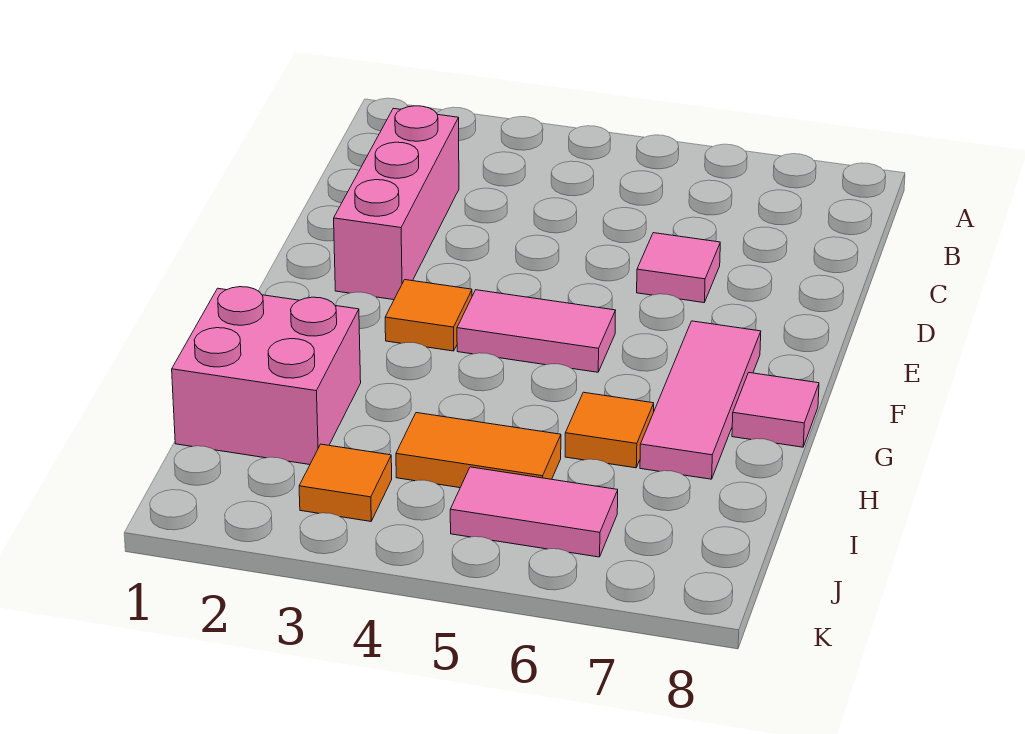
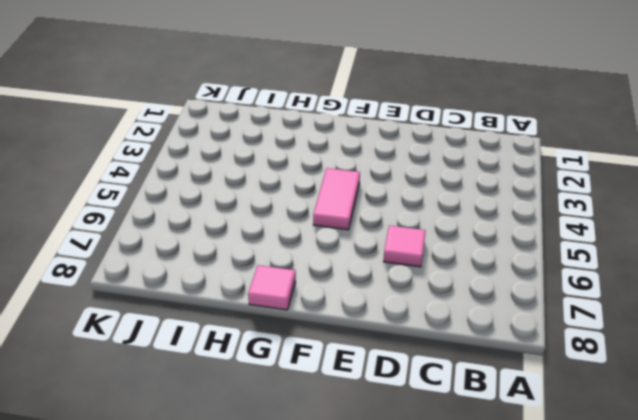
none -> pink brick C2:E2 level 1
none -> orange tile F3 level 1

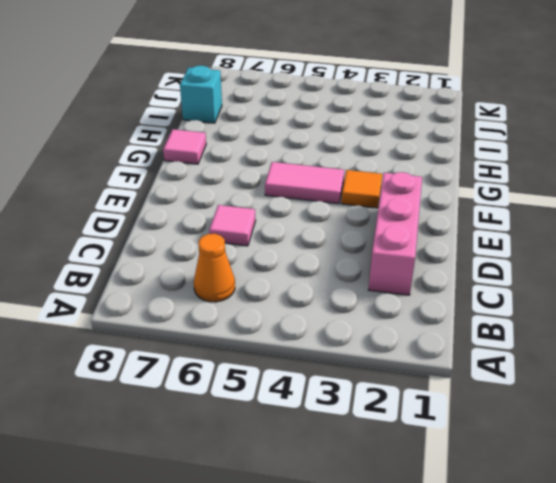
orange cone B6 level 1 -> none
cyan brick I8 level 1 -> none
none -> pink tile F7:H7 level 1
none -> pink brick H1:I2 level 1

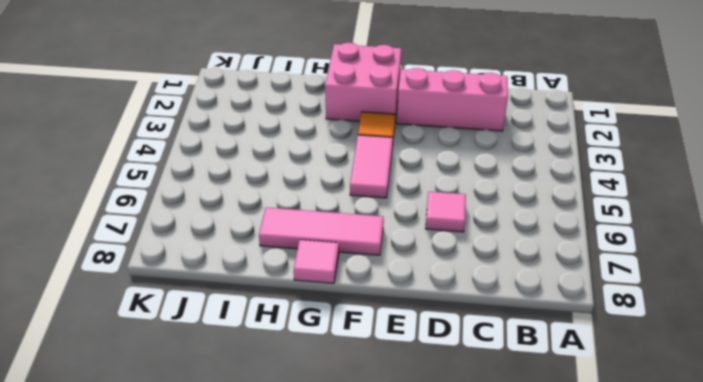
pink brick F1:G2 level 1 -> pink brick H1:I2 level 1
none -> orange tile H6 level 1
none -> orange tile I4:I5 level 1

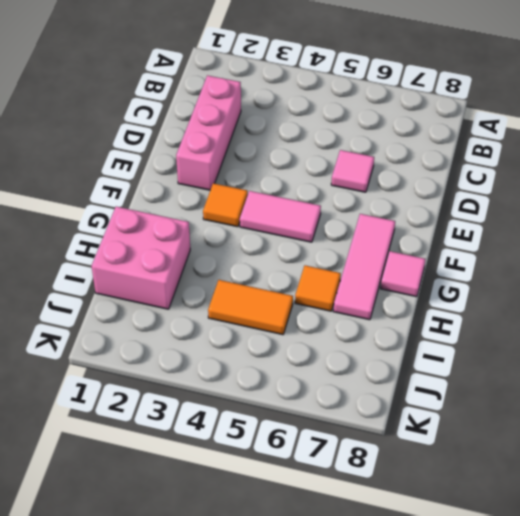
none -> orange tile J3 level 1
none -> pink tile J5:J6 level 1

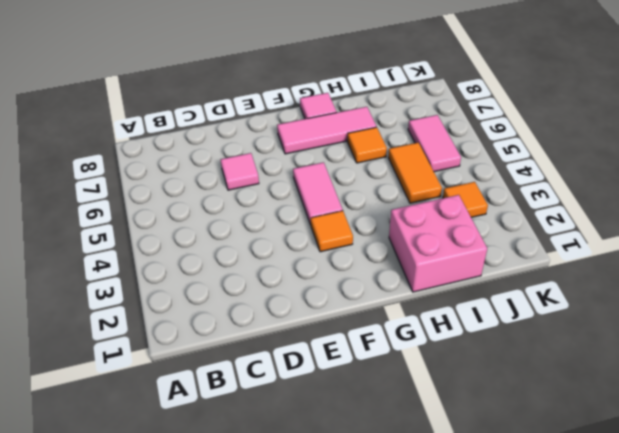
none -> pink brick C2:E2 level 1

